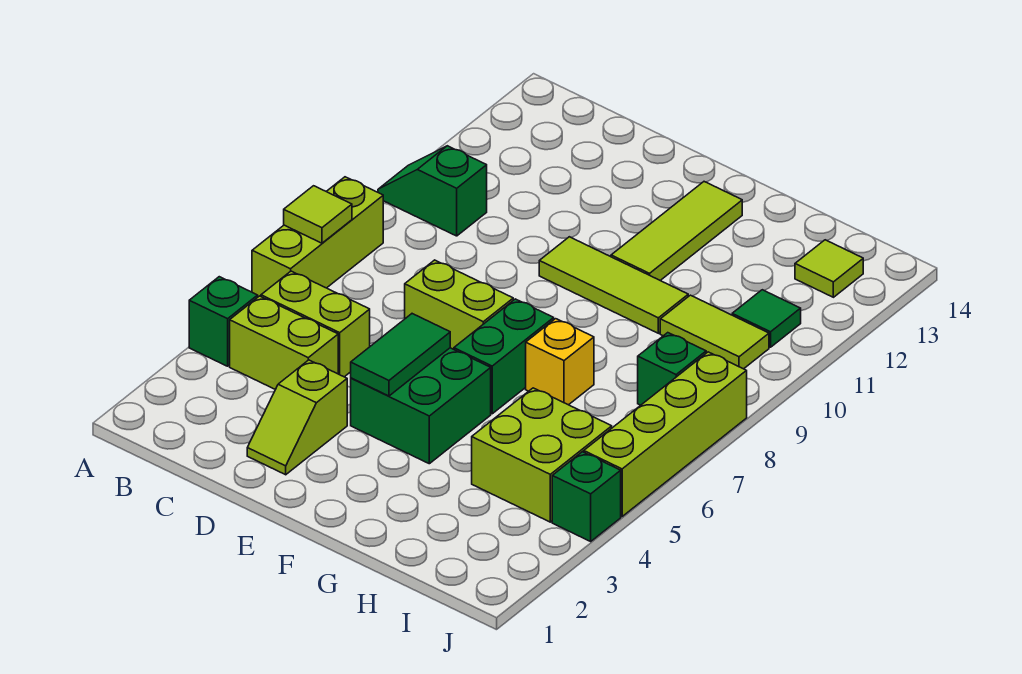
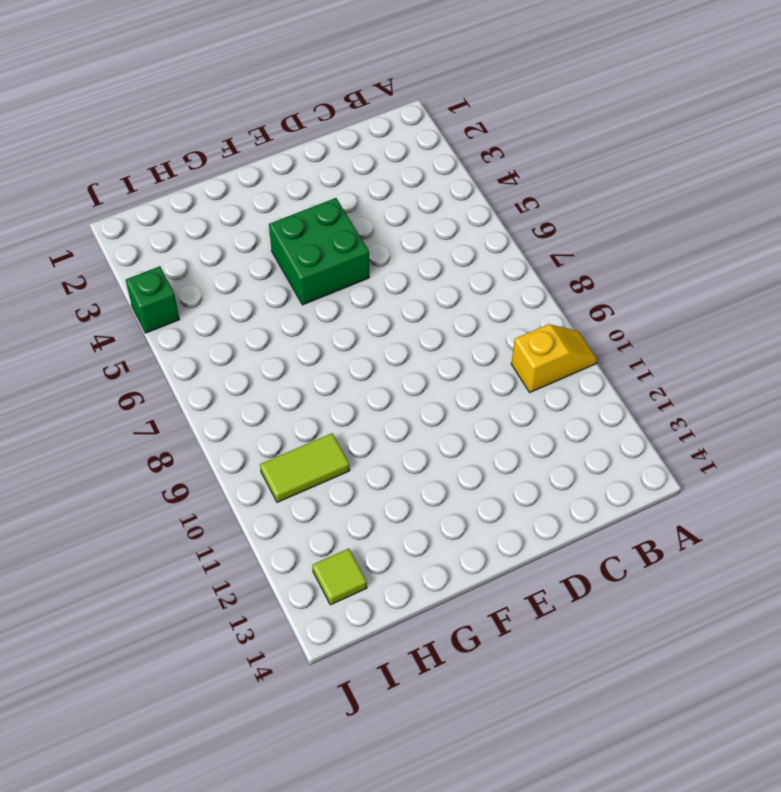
yellow slope A10:B10 level 1 top B -> green slope A10:B10 level 1 top B
none -> green brick A4 level 1
none -> lime brick A6:A8 level 1
none -> lime brick B4:C4 level 1

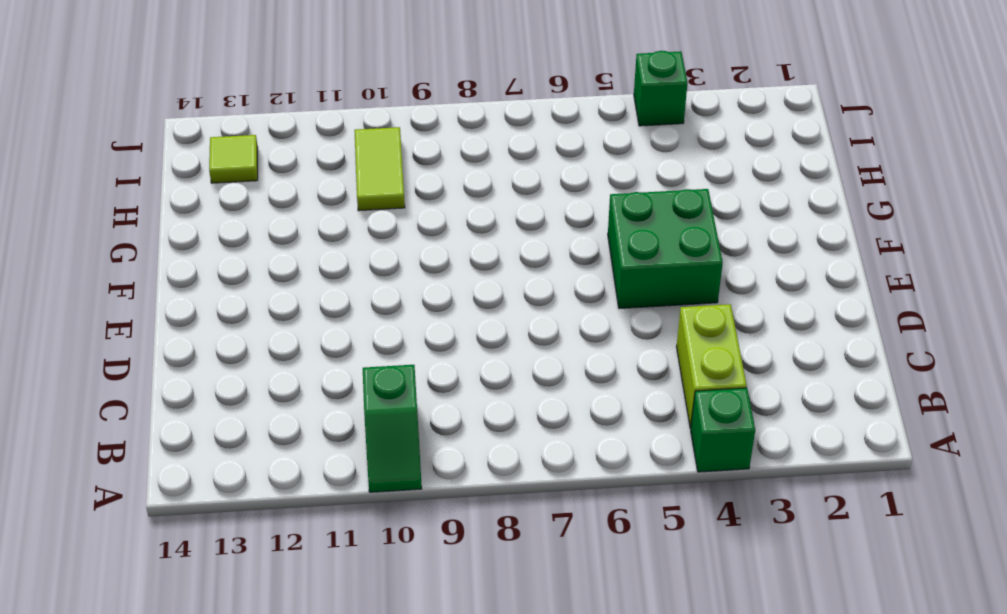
none -> lime brick A6:A8 level 1
none -> lime brick B5:C5 level 1
none -> lime slope D2:D3 level 1 top 3

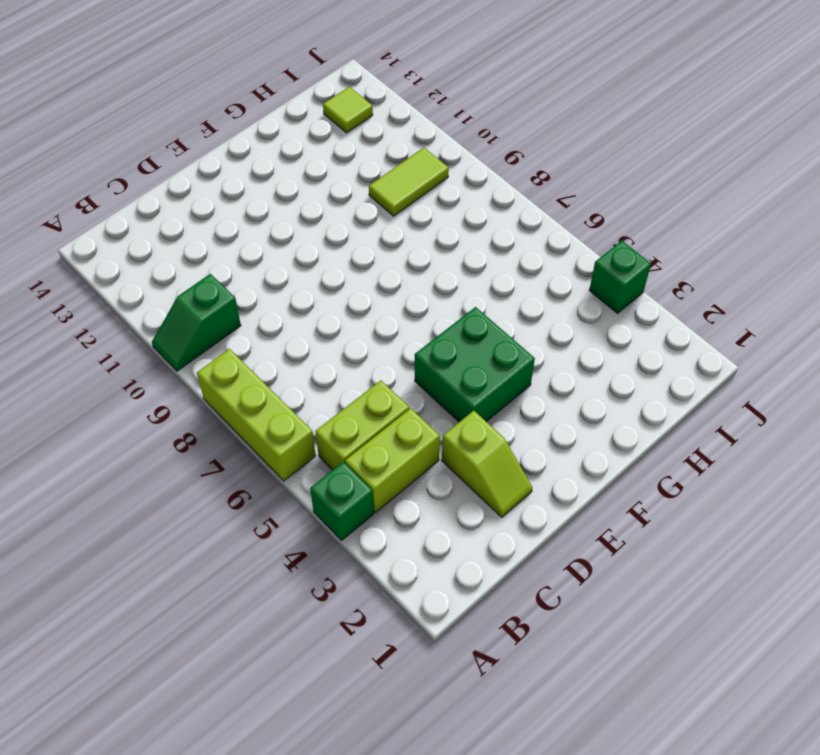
none -> lime brick D7:E7 level 1
none -> lime tile E10:G10 level 1
none -> green brick F6:F7 level 1

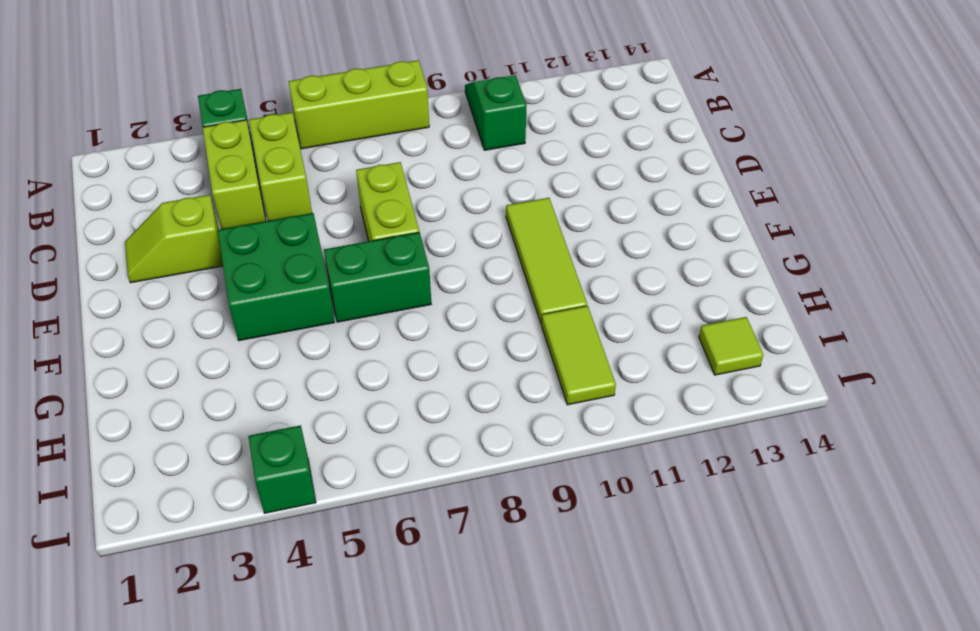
none -> lime tile F11:F13 level 1
none -> yellow brick G7 level 1
none -> lime brick H4:I5 level 1

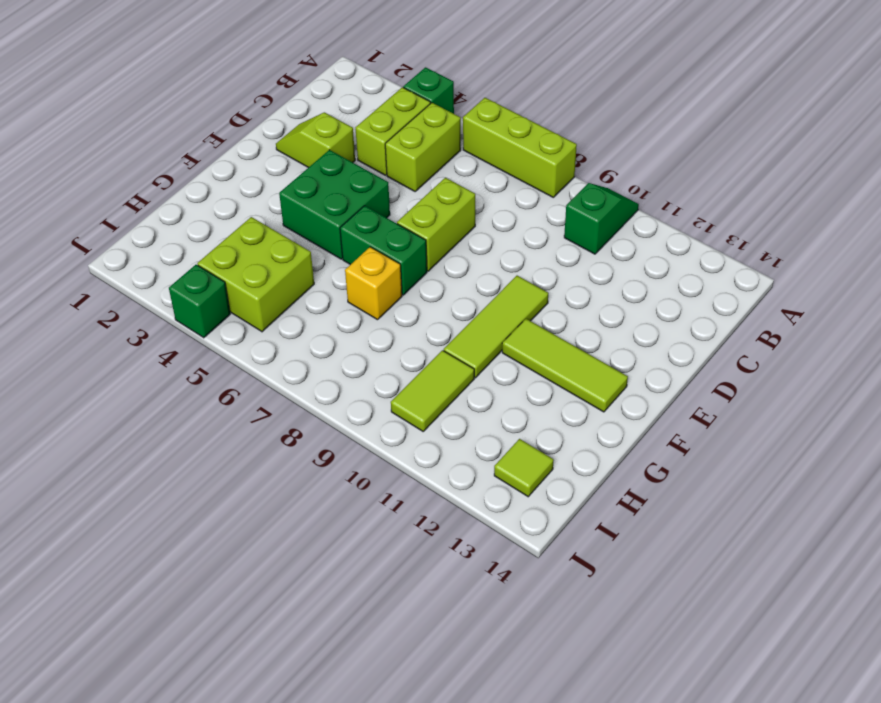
none -> green brick I8 level 1
none -> green tile I11 level 1
none -> lime brick J5:J8 level 1

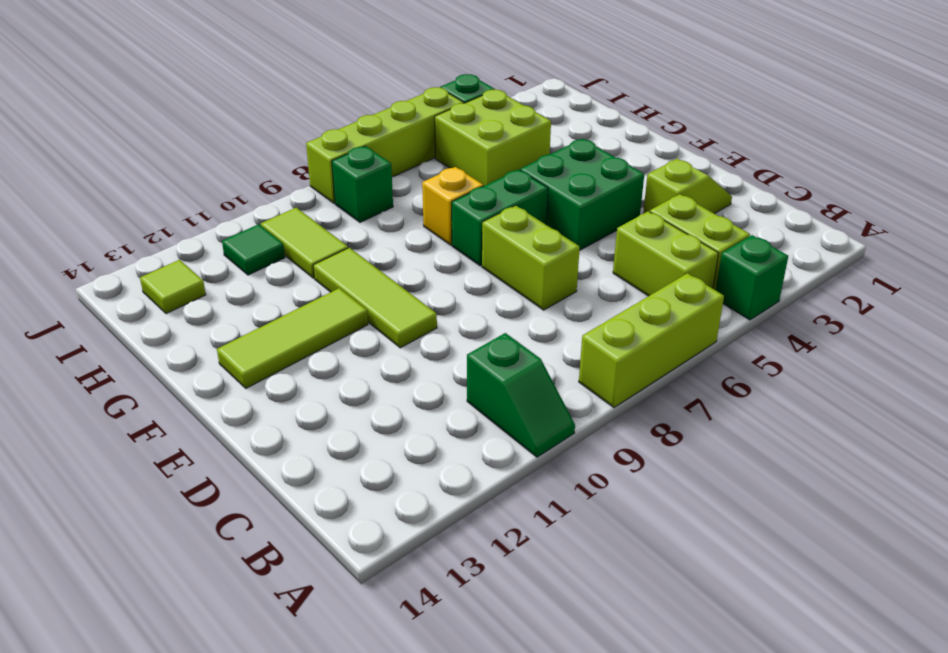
none -> lime tile A7 level 2
none -> green tile E4:E5 level 2

